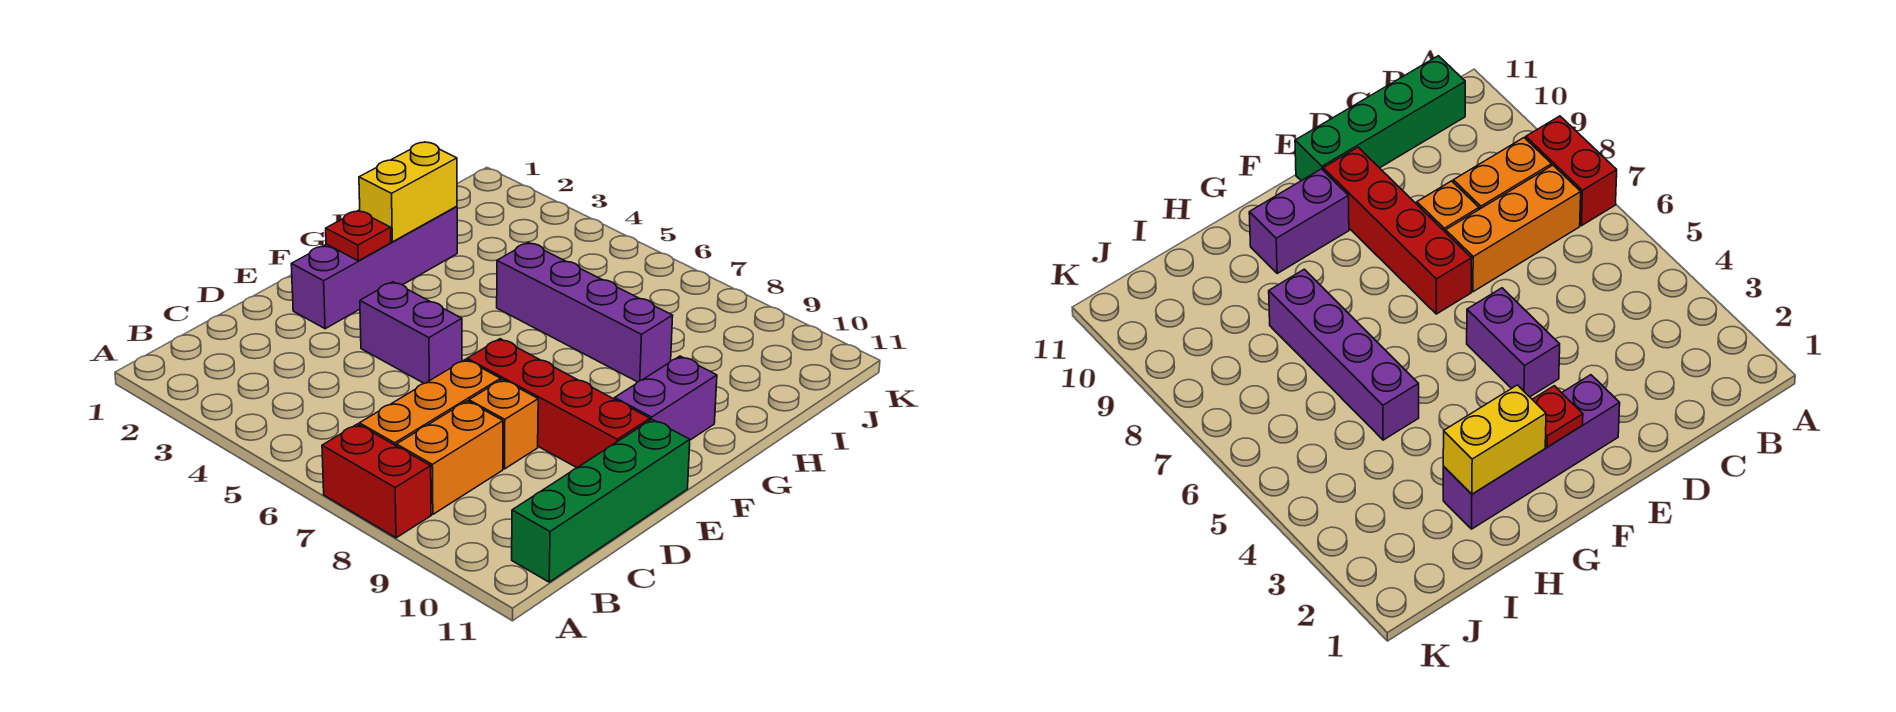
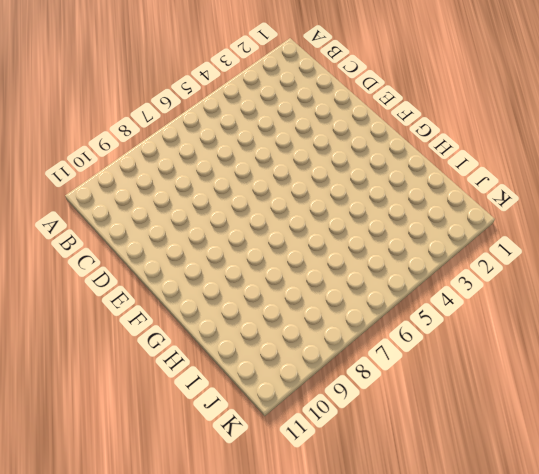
none -> red brick A7:A8 level 1
none -> orange brick B7:D7 level 1
none -> orange brick B8:C8 level 1

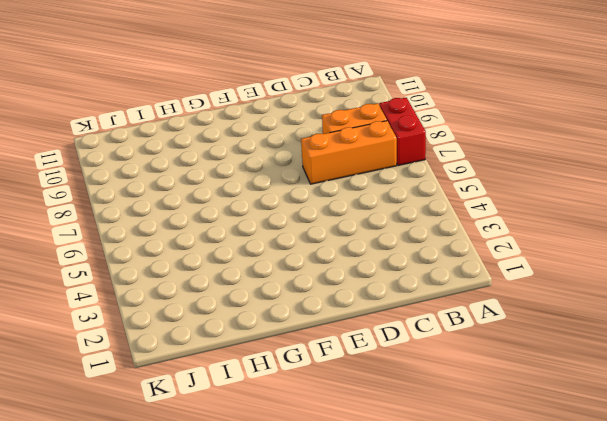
none -> green brick B11:E11 level 1
none -> orange brick D8 level 1
none -> purple brick E2:H2 level 1

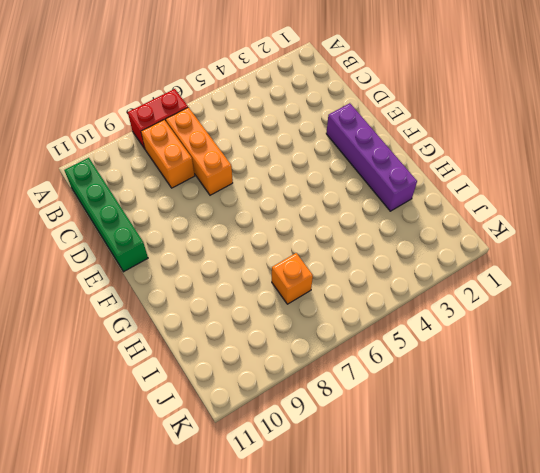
orange brick I7 level 1 -> orange brick D8 level 1
none -> purple brick E4:E5 level 1
none -> red brick E7:E10 level 1
none -> purple brick F10:G10 level 1

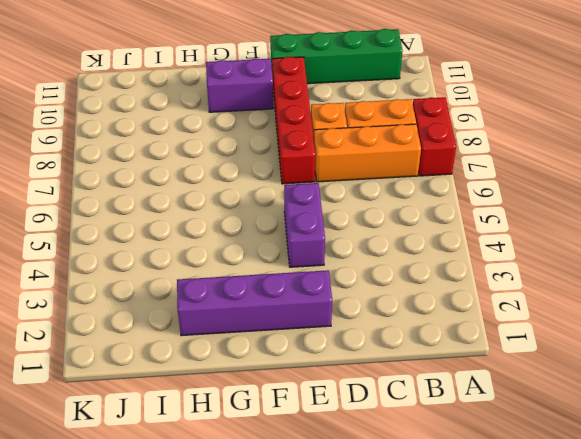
none -> purple brick H5:H8 level 1
none -> red plate F2 level 2
none -> yellow brick G2:H2 level 2

